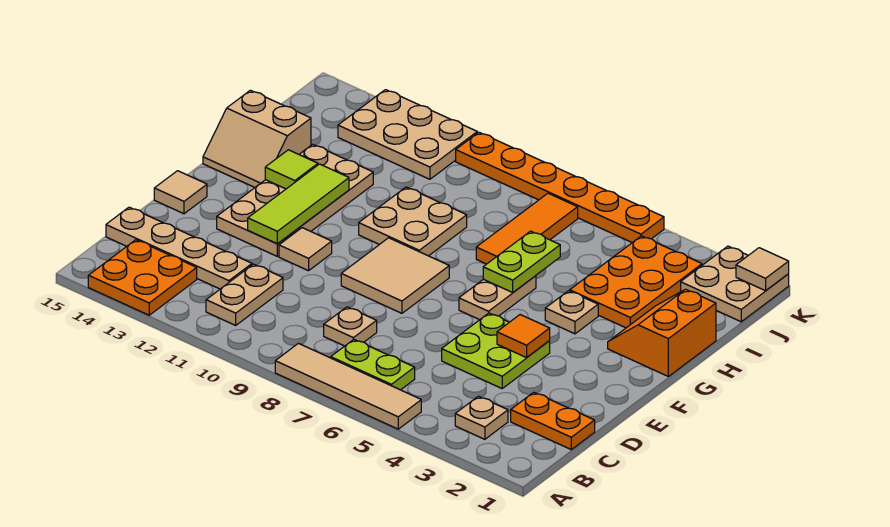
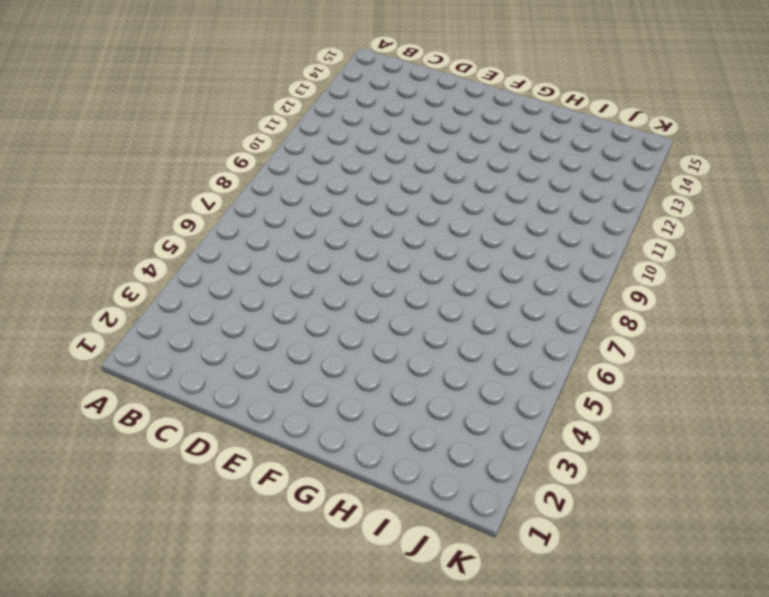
none -> tan tile A5:A8 level 1
none -> orange plate A13:B14 level 1
none -> tan plate B3 level 1

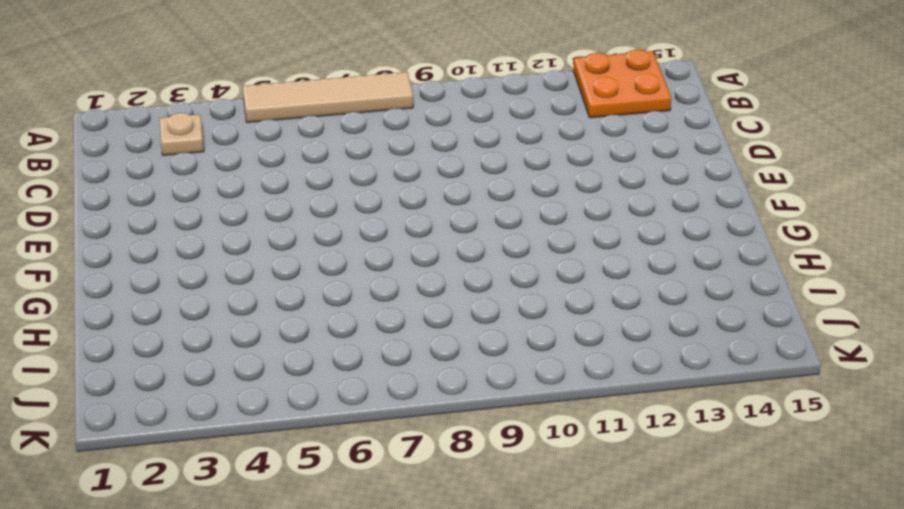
none -> lime plate B6:B7 level 1
none -> tan plate B11:C11 level 1
none -> orange plate C1:C2 level 1

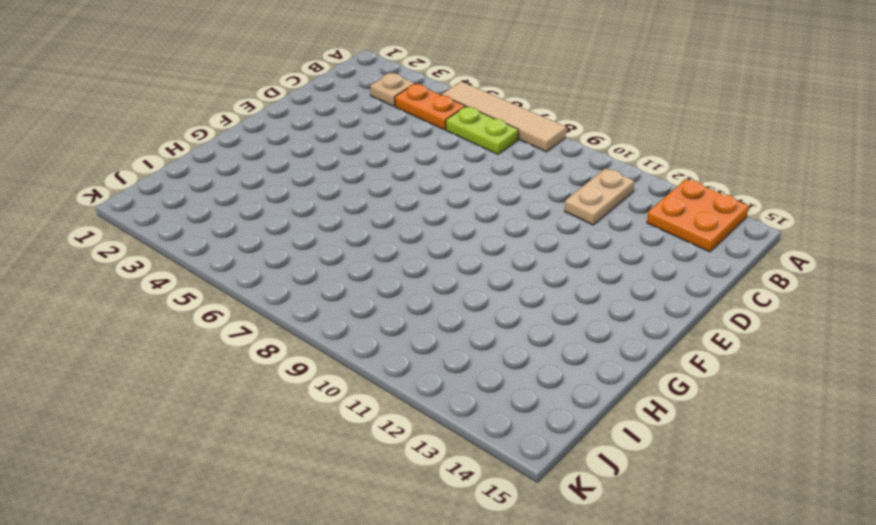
orange plate B4:B5 level 1 -> orange plate C1:C2 level 1
none -> tan plate C8 level 1
none -> tan plate C12:C15 level 1
none -> lime plate D4:E5 level 1

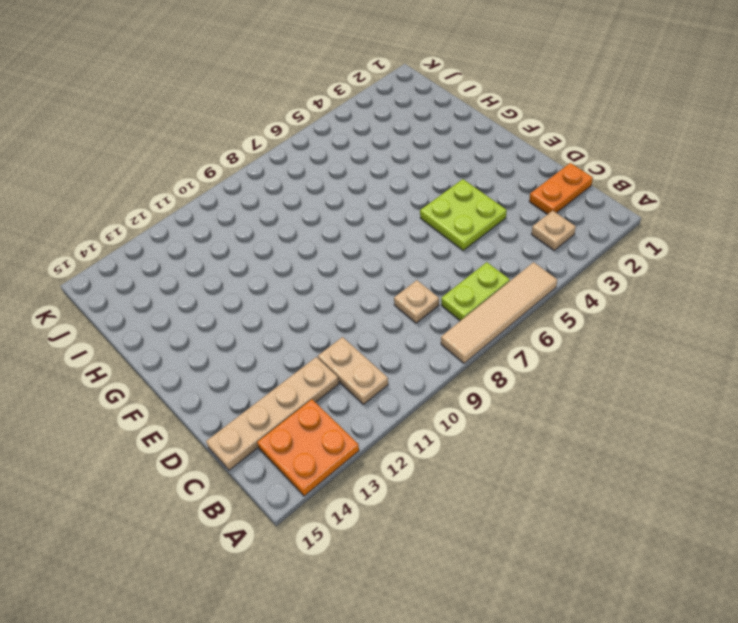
none -> tan tile E8:F9 level 1
none -> tan tile E11 level 1
none -> tan plate E12:H13 level 1

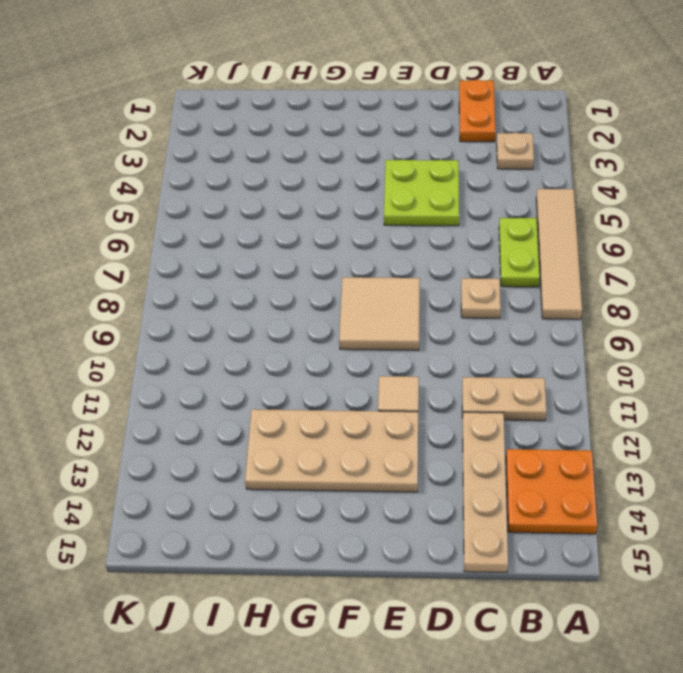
none -> tan tile E15 level 1
none -> tan plate F6:G6 level 1
none -> orange slope G1:H2 level 1 top 1

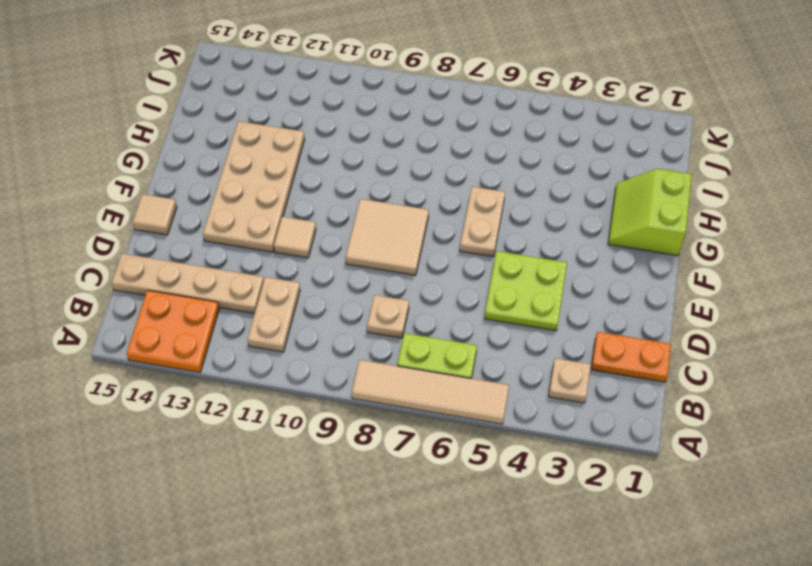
lime slope G1:H2 level 1 top 1 -> orange slope G1:H2 level 1 top 1
none -> tan plate G4 level 1
none -> tan plate G9:H10 level 1
none -> tan slope G14:H15 level 1 top H

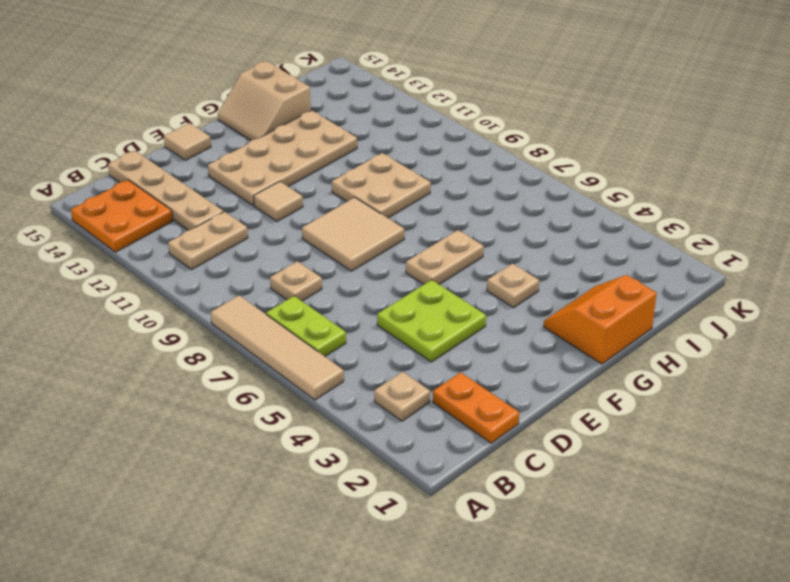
none -> orange plate H3:J4 level 1
none -> orange tile H7:J7 level 1
none -> tan plate J1:K2 level 1

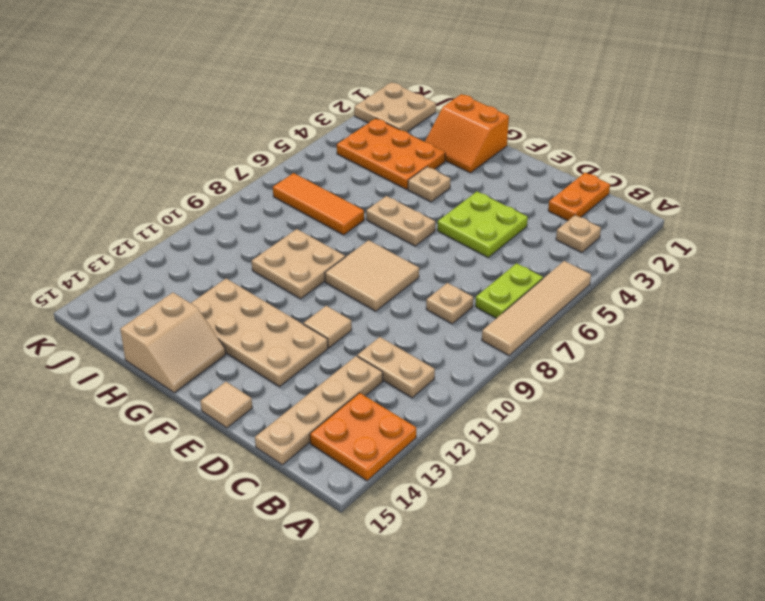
none -> tan plate J11:K13 level 1
none -> orange plate K5:K10 level 1
none -> orange tile E4 level 2

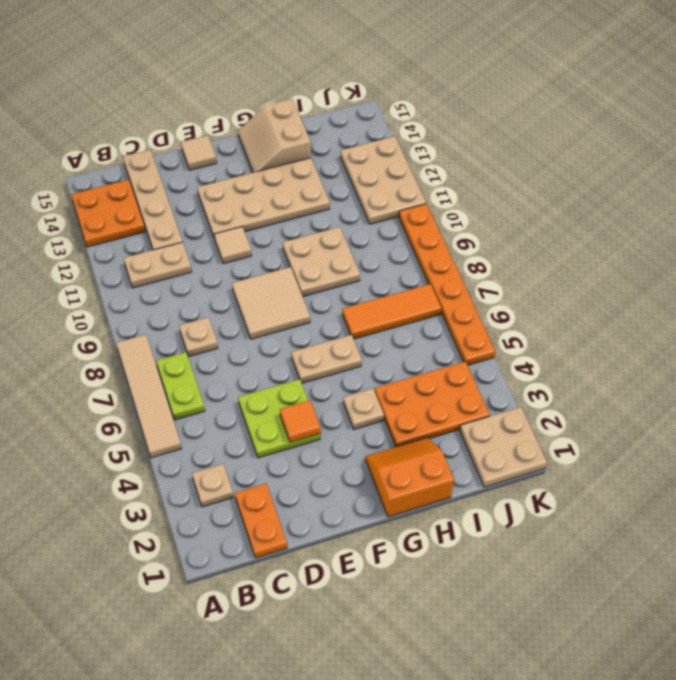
none -> lime tile E12:G12 level 2
none -> lime plate G6:H6 level 2
none -> lime tile G13 level 2

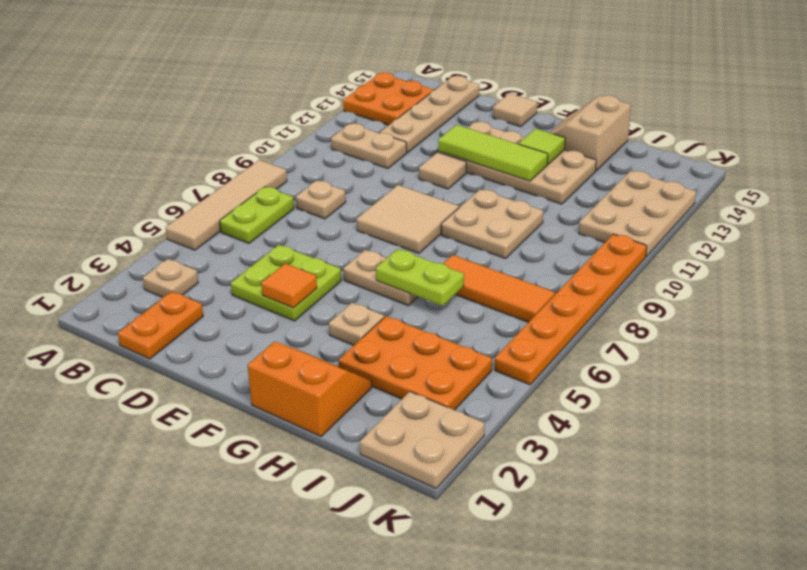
none -> tan tile K1 level 2

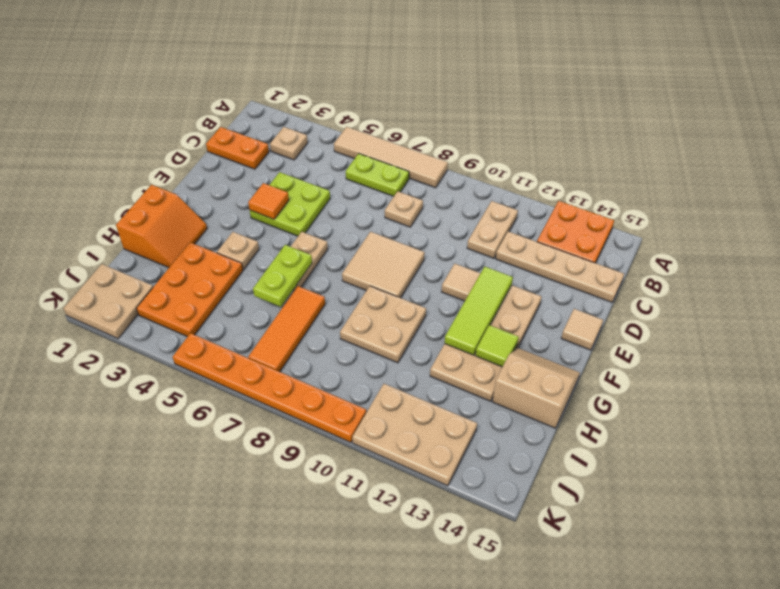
none -> tan tile K1 level 2

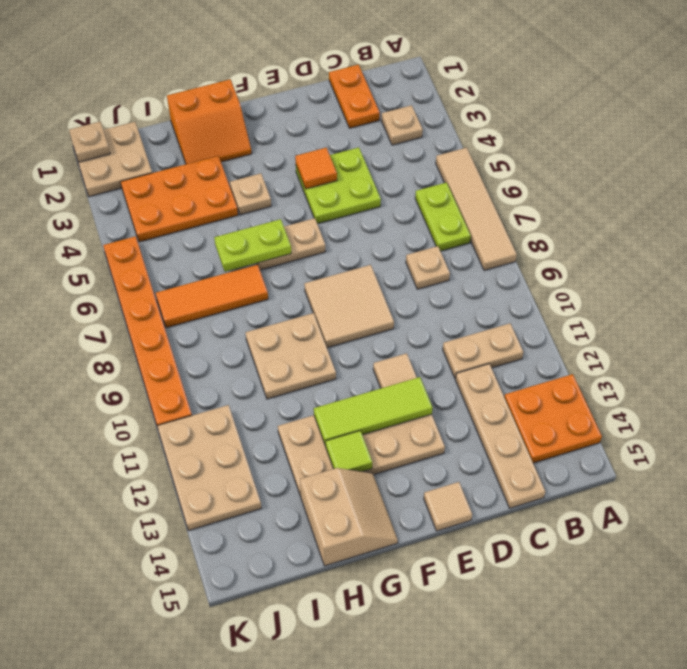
tan plate K1 level 2 -> tan tile K1 level 2

